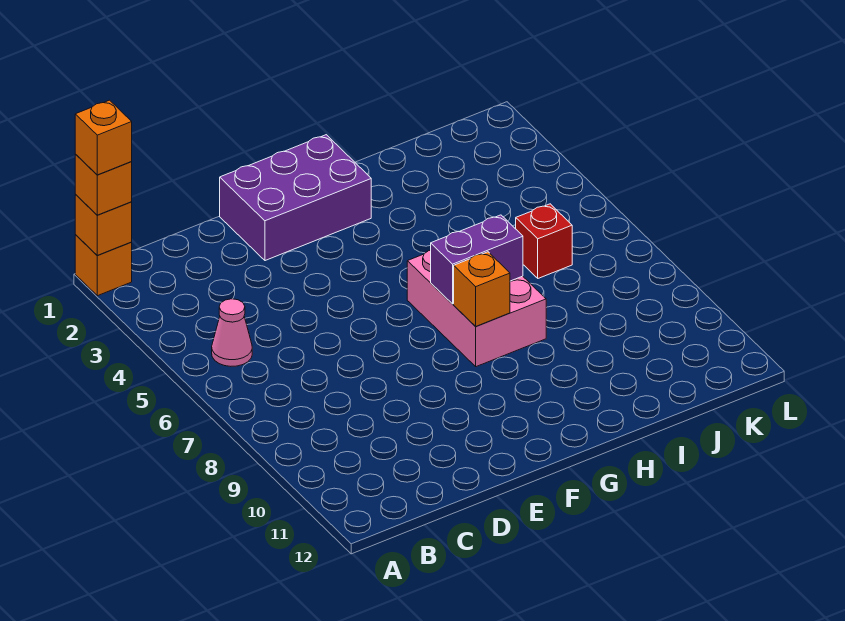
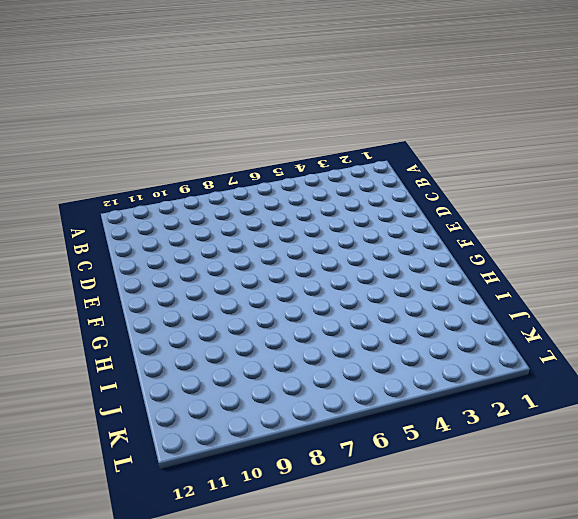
none -> orange brick A1 level 1
none -> pink cone B5 level 1

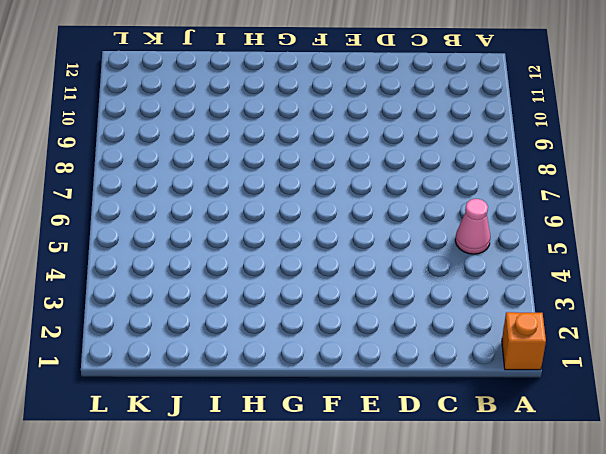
none -> purple brick E1:G2 level 1
none -> pink brick G6:H8 level 1

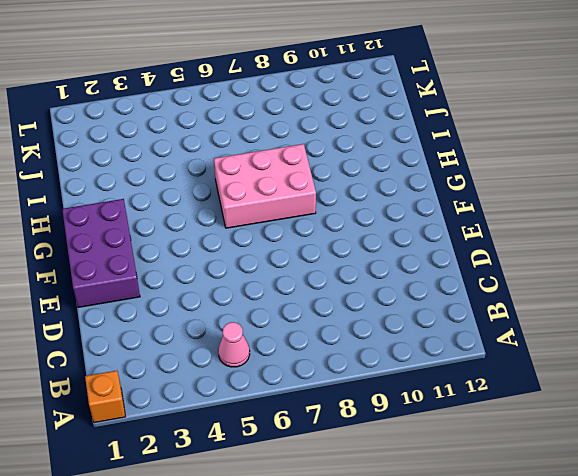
none -> red brick J6 level 1
none -> orange brick A1 level 2

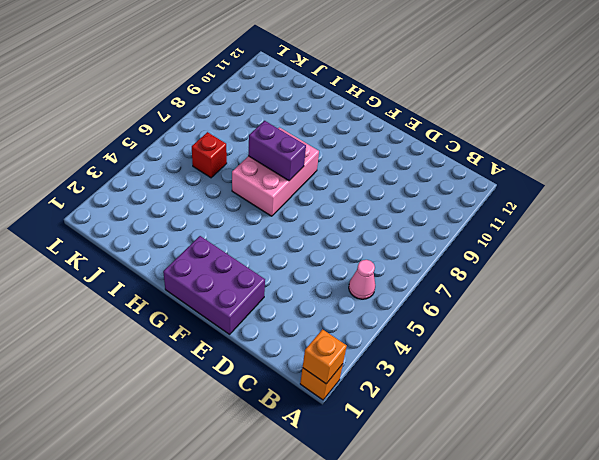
none -> orange brick G8 level 2
none -> orange brick A1 level 3

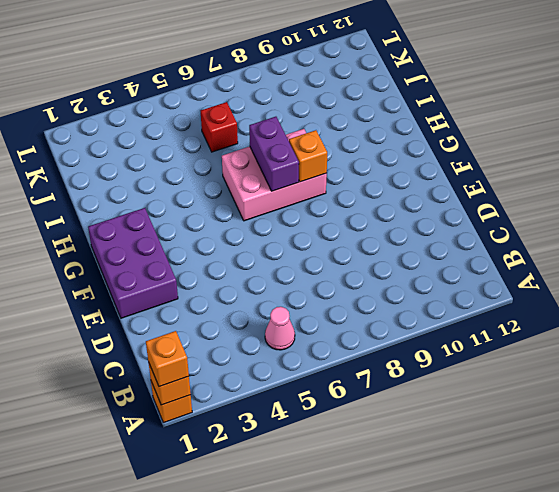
none -> orange brick A1 level 4

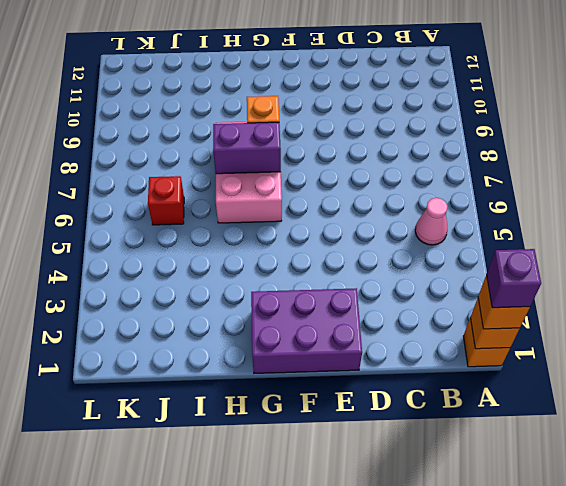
purple brick A1 level 4 -> orange brick A1 level 4

